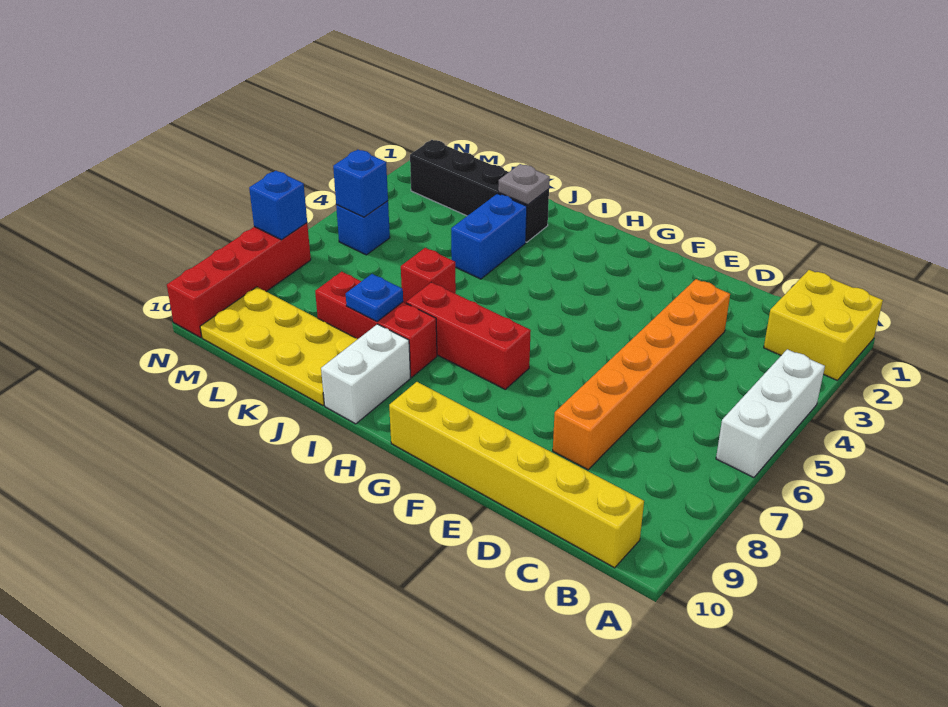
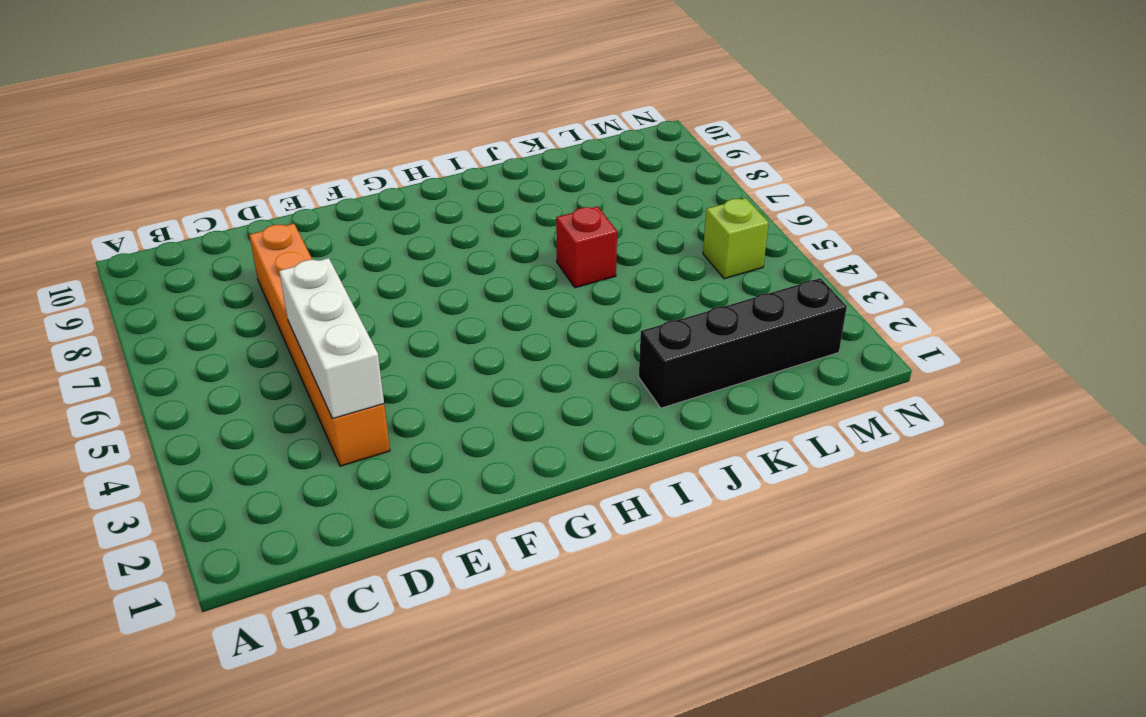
white brick D3:D5 level 2 -> white brick A4:A6 level 1
lime brick M5 level 1 -> blue brick M5 level 1
none -> yellow brick A1:B2 level 1
none -> yellow brick B10:G10 level 1
none -> red brick G7:I7 level 1

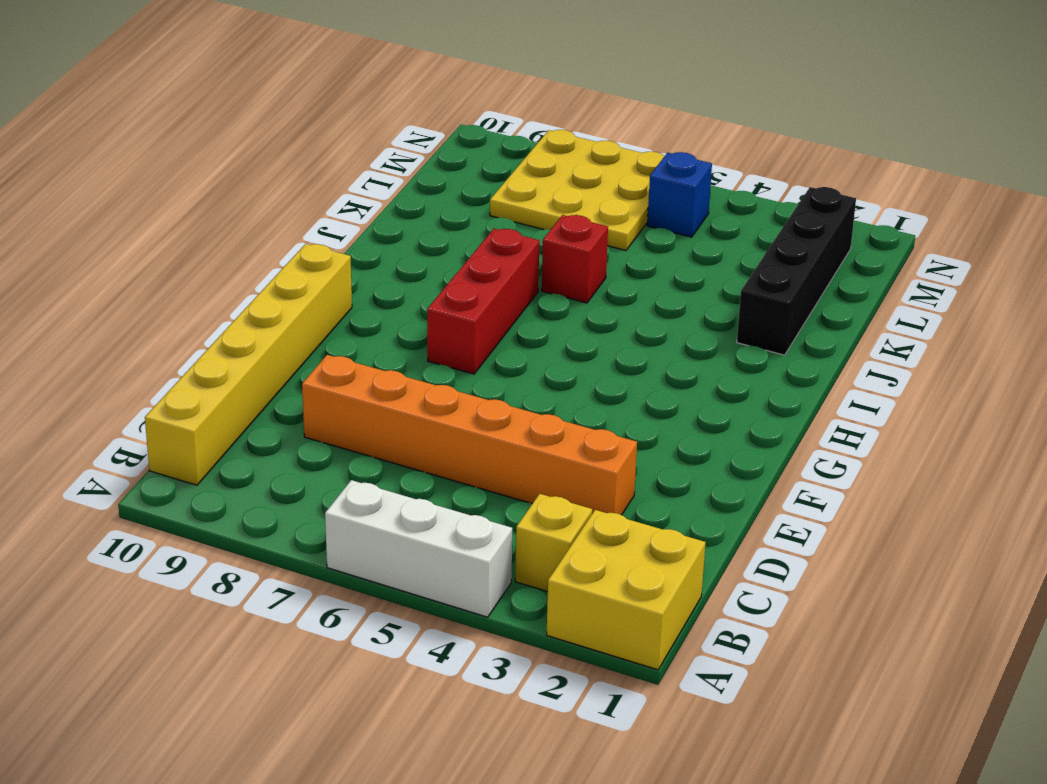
yellow brick B3 level 1 -> none
yellow plate L6:N8 level 1 -> red brick N7:N10 level 1
none -> red brick I8:K8 level 1
none -> white brick I9:I10 level 1
none -> blue brick J3:J4 level 1

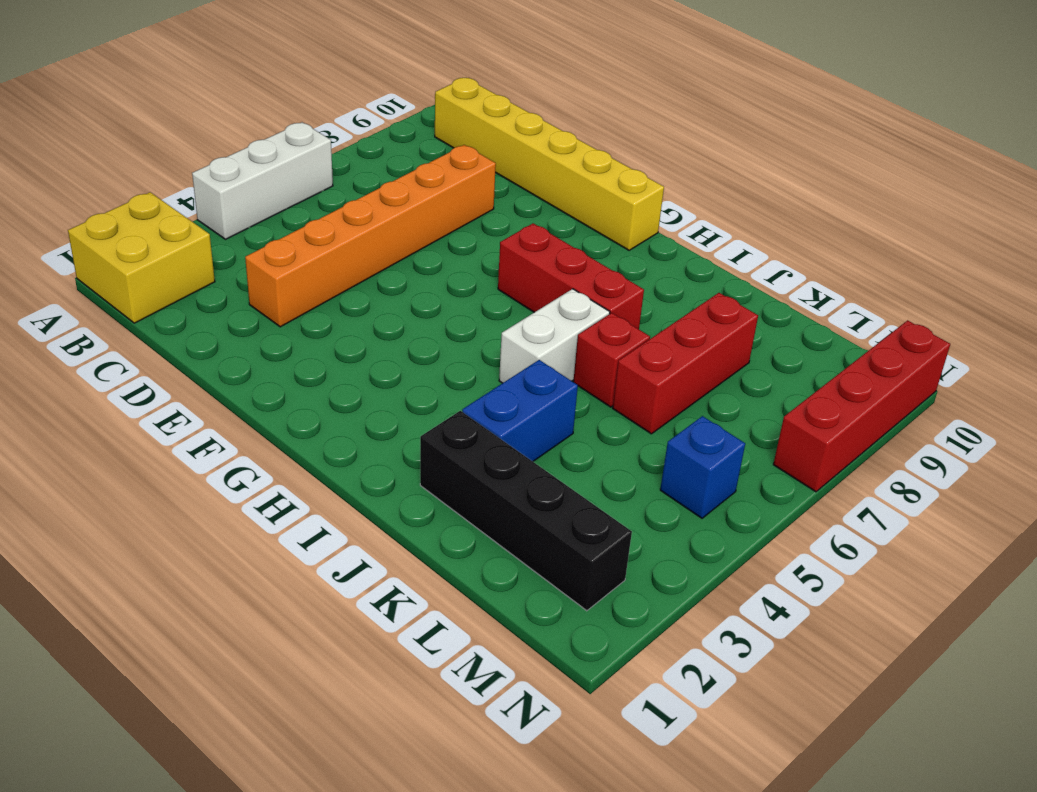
white brick I5:I6 level 1 -> white brick I9:I10 level 1
red brick K6:K8 level 1 -> red brick I8:K8 level 1
none -> yellow plate J9:M10 level 1
none -> grey plate J2 level 2
none -> blue plate J8 level 2

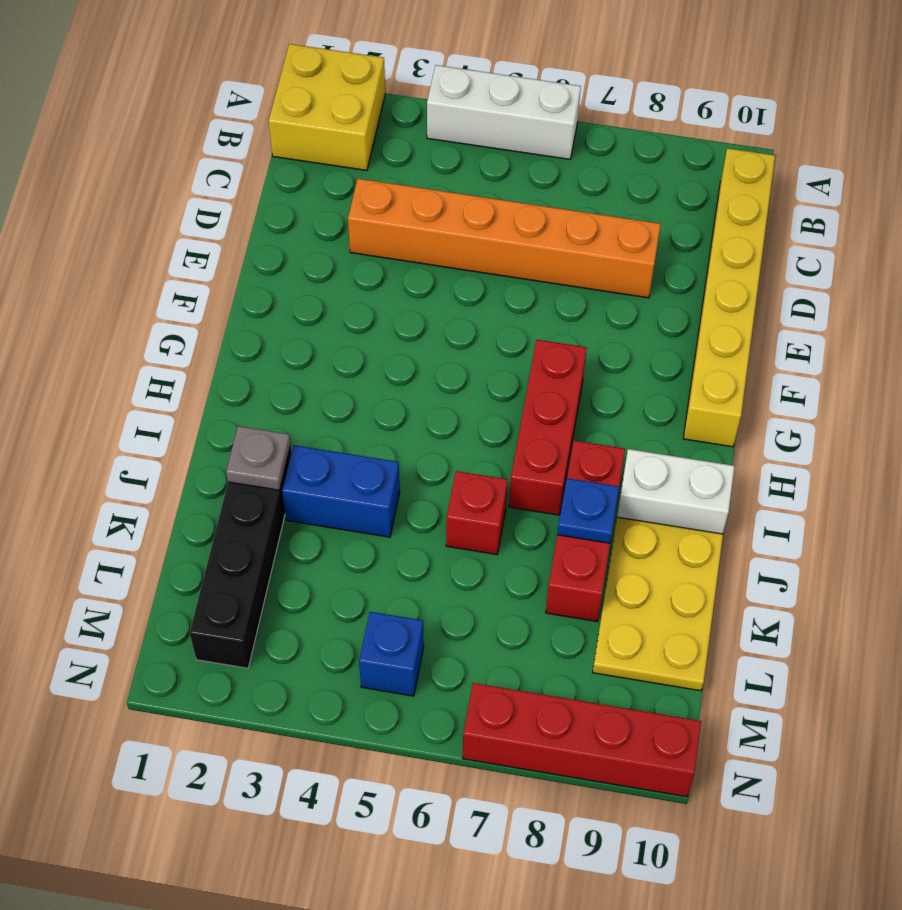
yellow plate J9:L10 level 1 -> yellow plate J9:M10 level 1
none -> blue brick M5 level 2
none -> blue brick N7 level 2

